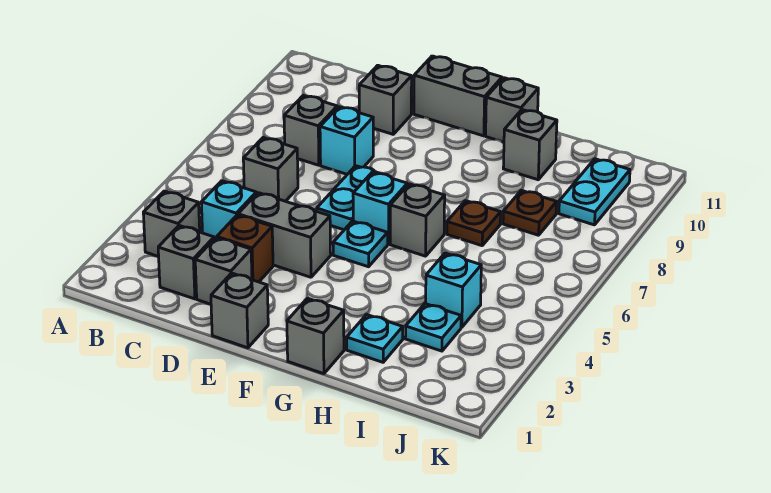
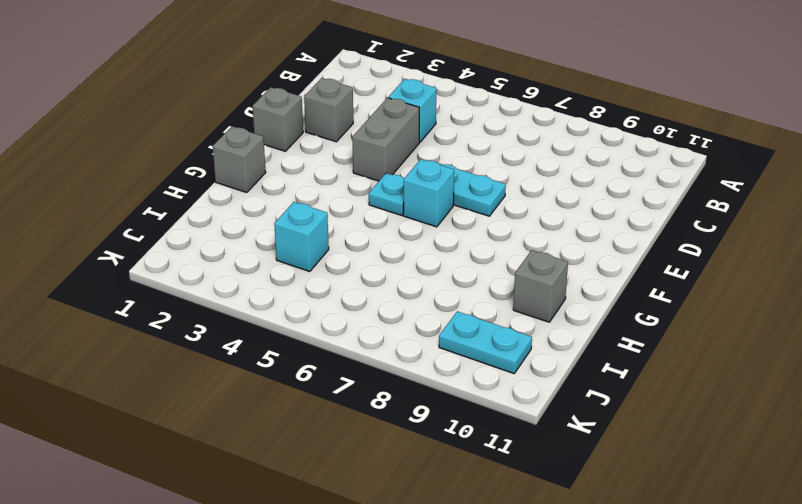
none -> grey brick B3 level 1
none -> grey brick C2 level 1
none -> grey brick C6 level 1

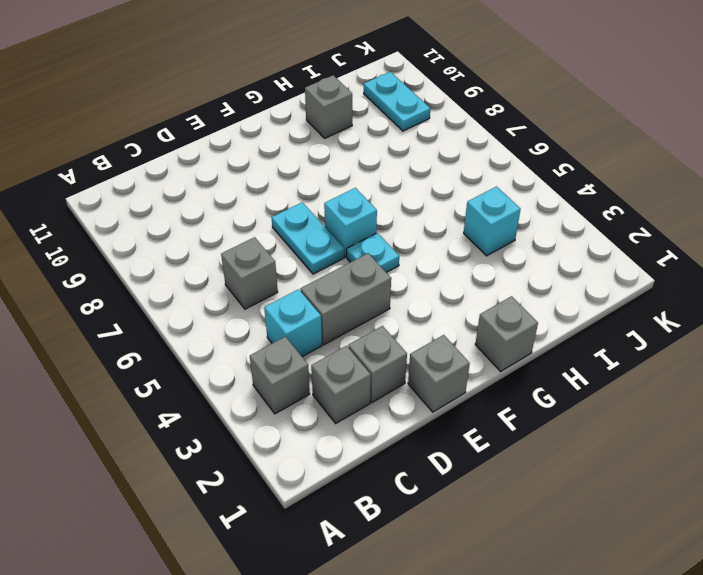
none -> grey brick C8 level 1
none -> brown brick D3 level 1
none -> cyan brick D8 level 1

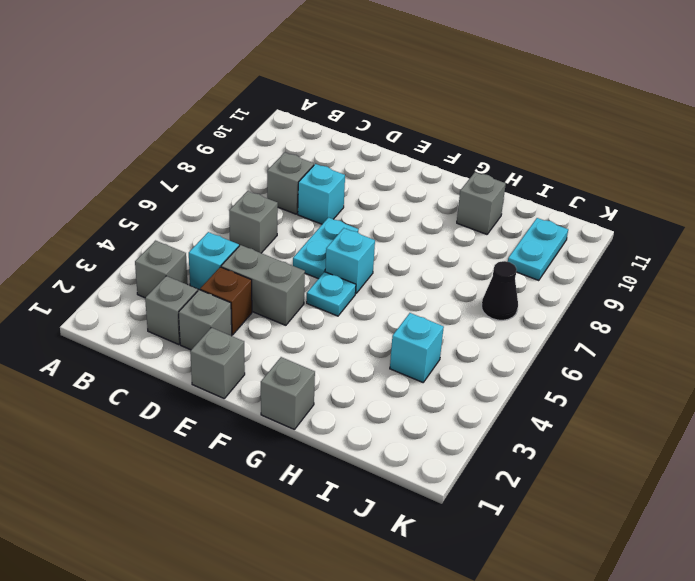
black cone J7 level 1 -> none
none -> grey brick D10 level 1
none -> grey brick E11:F11 level 1
none -> grey brick G6 level 1

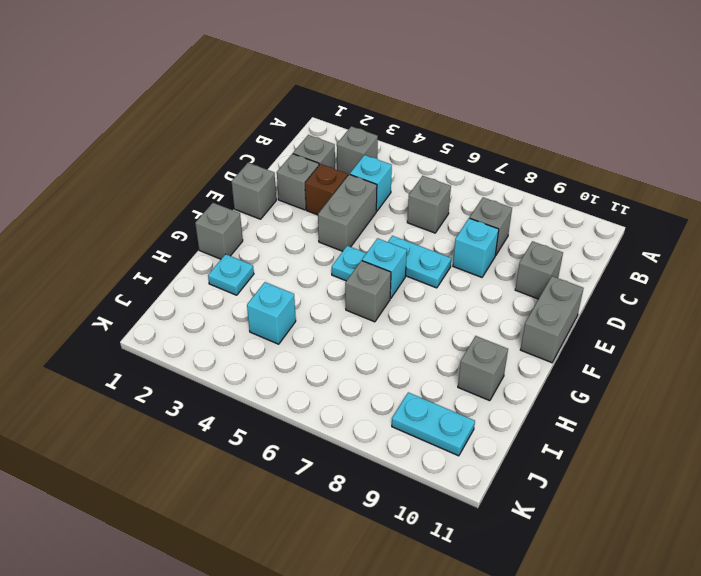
none -> grey brick G11 level 1
none -> brown plate H7 level 1
none -> cyan plate I3 level 1

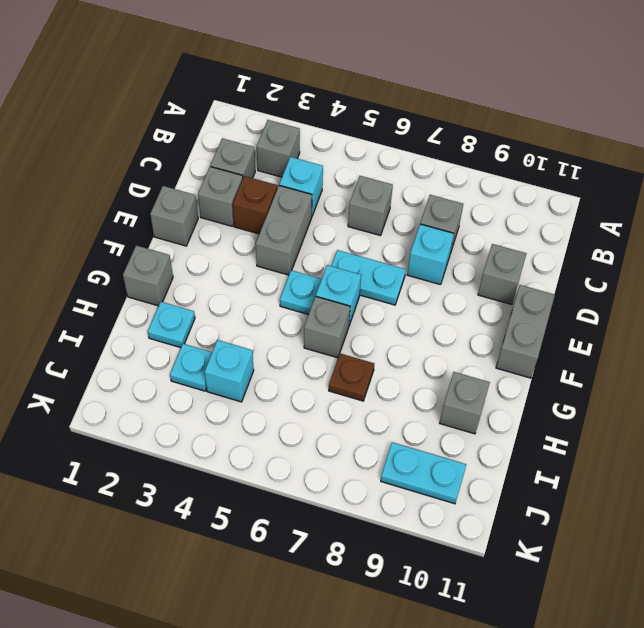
none -> grey brick G11 level 1
none -> brown plate I8 level 1

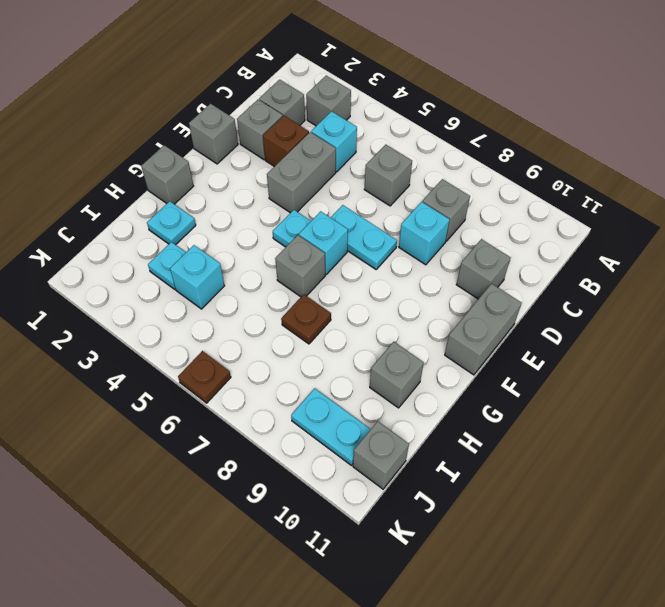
grey brick J11 level 1 -> grey brick G11 level 1
brown plate K6 level 1 -> brown plate I8 level 1

